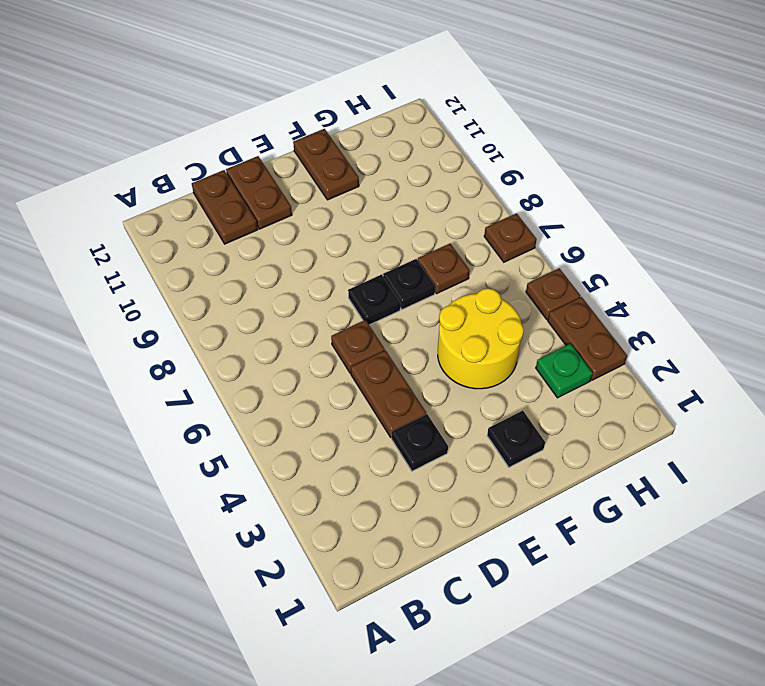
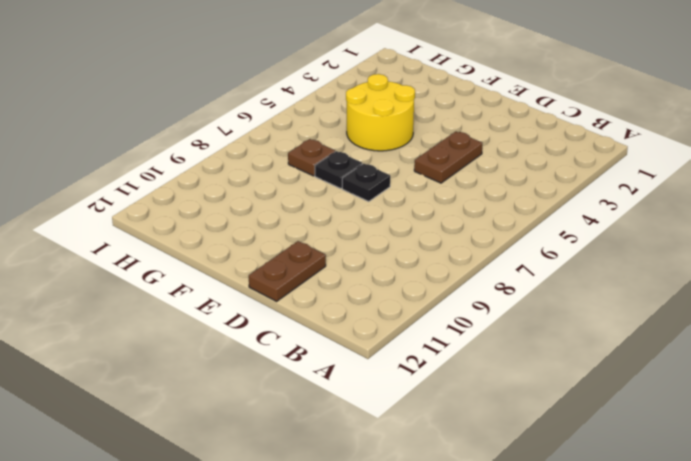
none -> brown plate C11:C12 level 1
none -> black plate D3 level 1
none -> brown plate D6 level 1

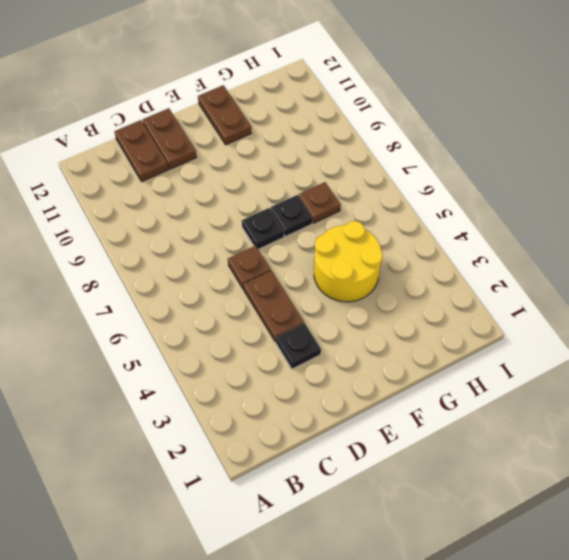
none -> black plate F2 level 1
none -> green plate H3 level 1
none -> brown plate I3:I4 level 1

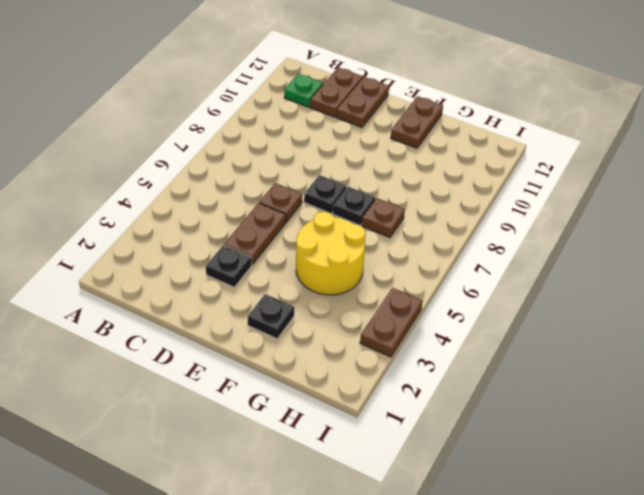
green plate B11 level 1 -> green plate H3 level 1
none -> brown plate I5 level 1
none -> brown plate I7 level 1

